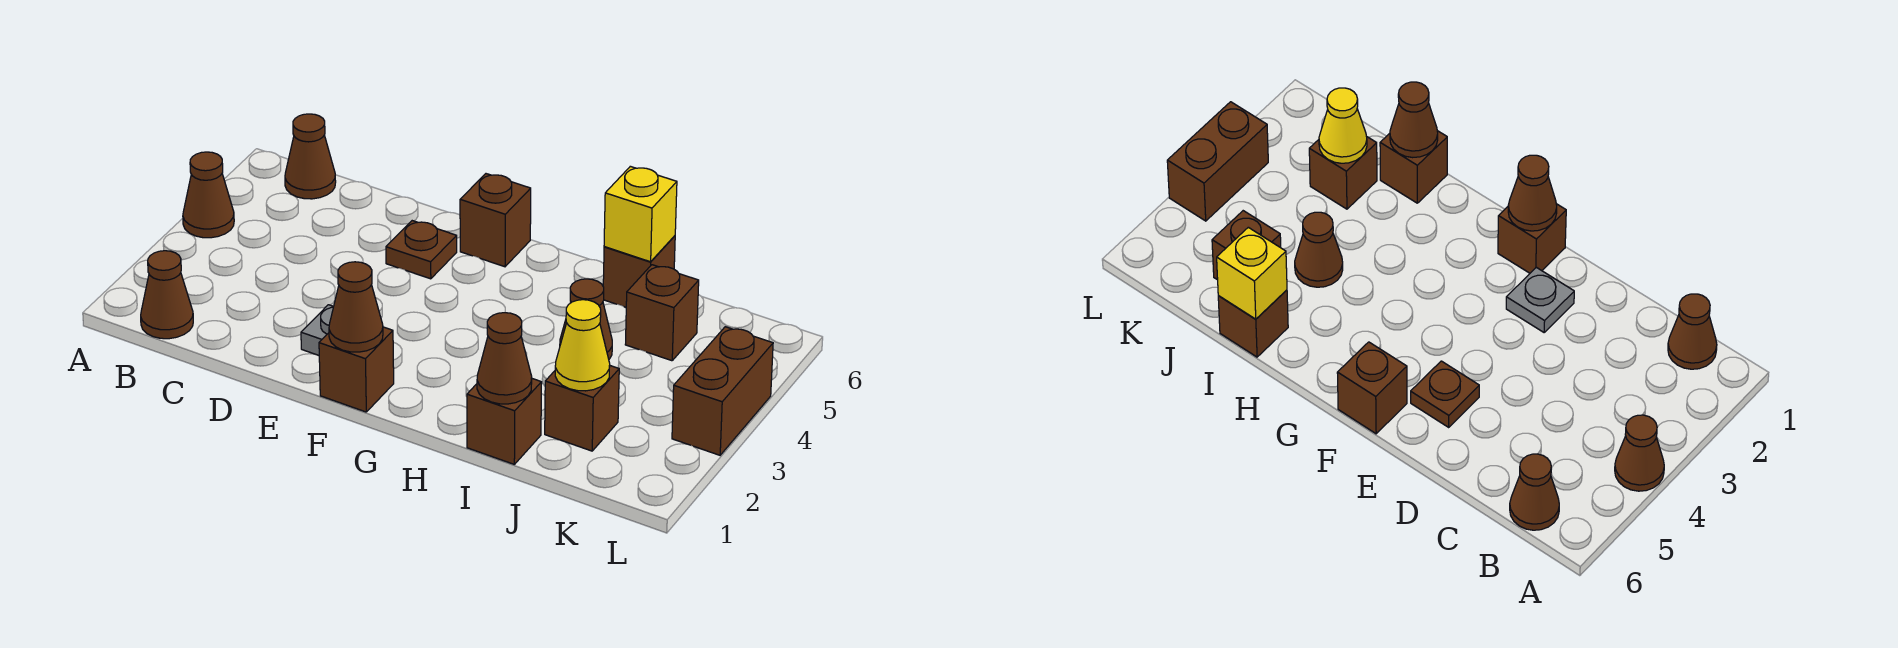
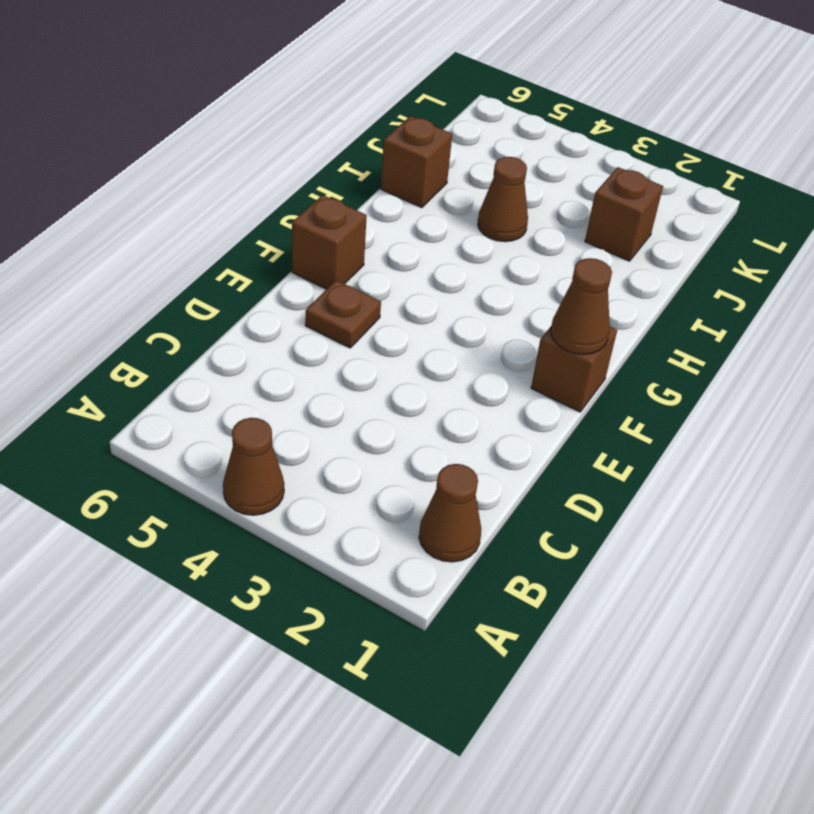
none -> brown cone B6 level 1
none -> grey plate E2 level 1
none -> brown brick I1 level 1

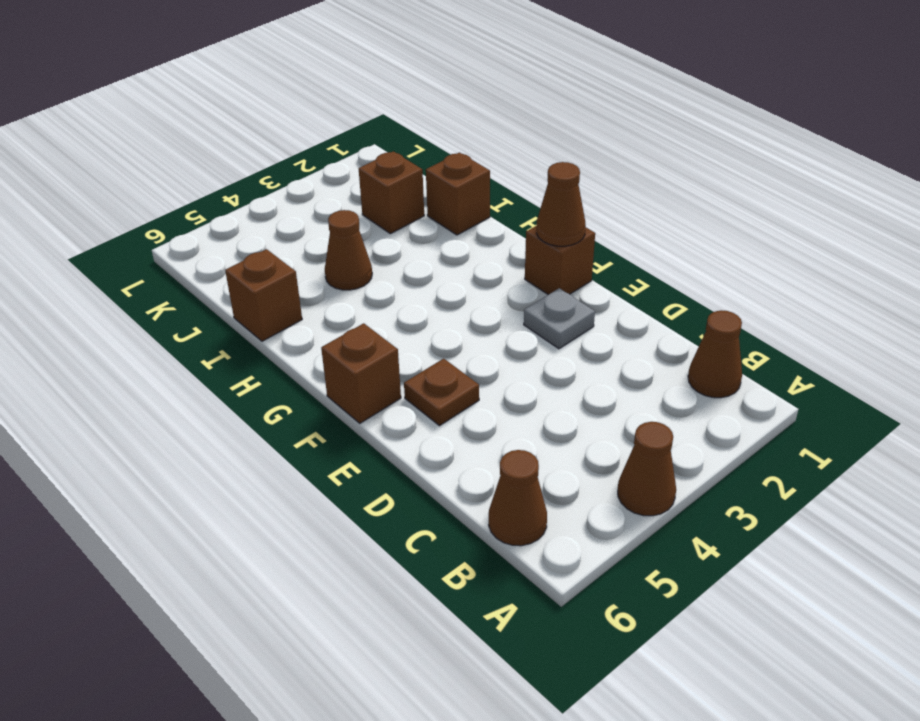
none -> brown brick J5 level 1
none -> brown brick L3:L4 level 1
none -> brown cone I1 level 2

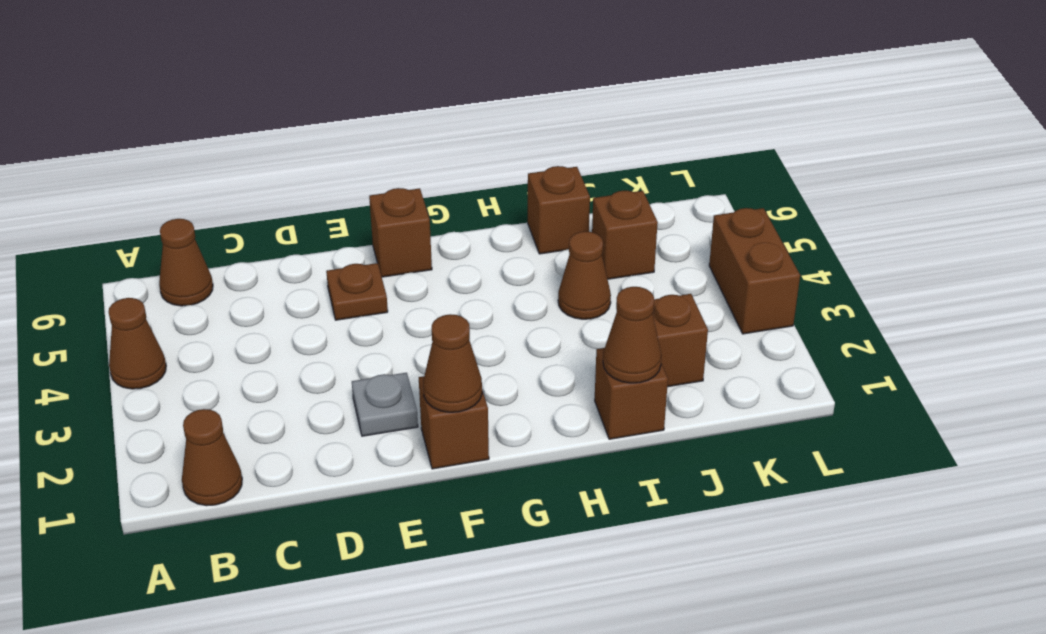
none -> yellow brick I6 level 2
none -> yellow cone J2 level 2

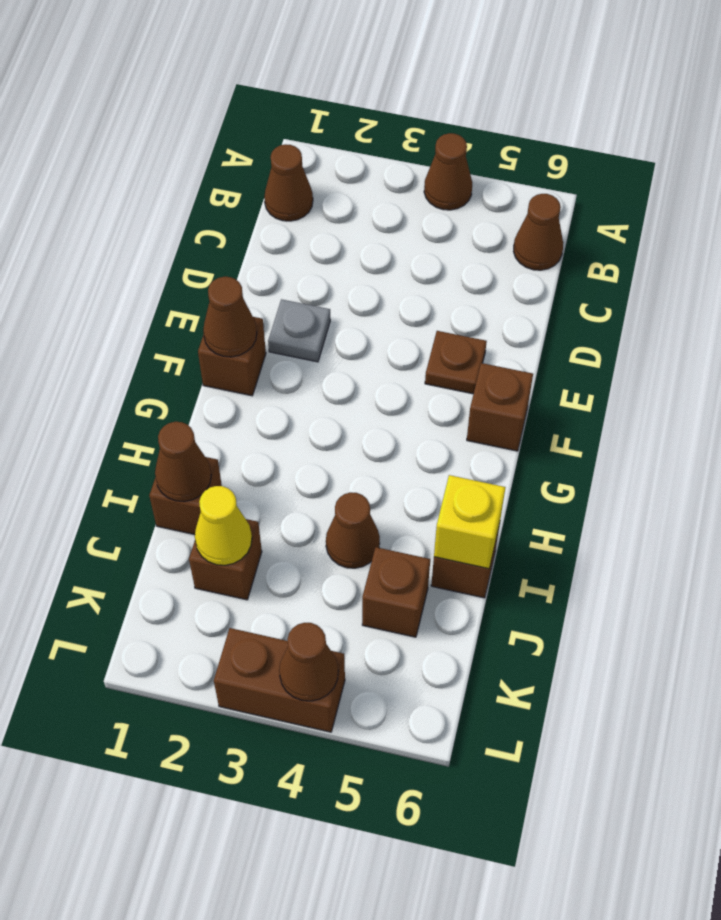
brown cone L4 level 2 -> none

